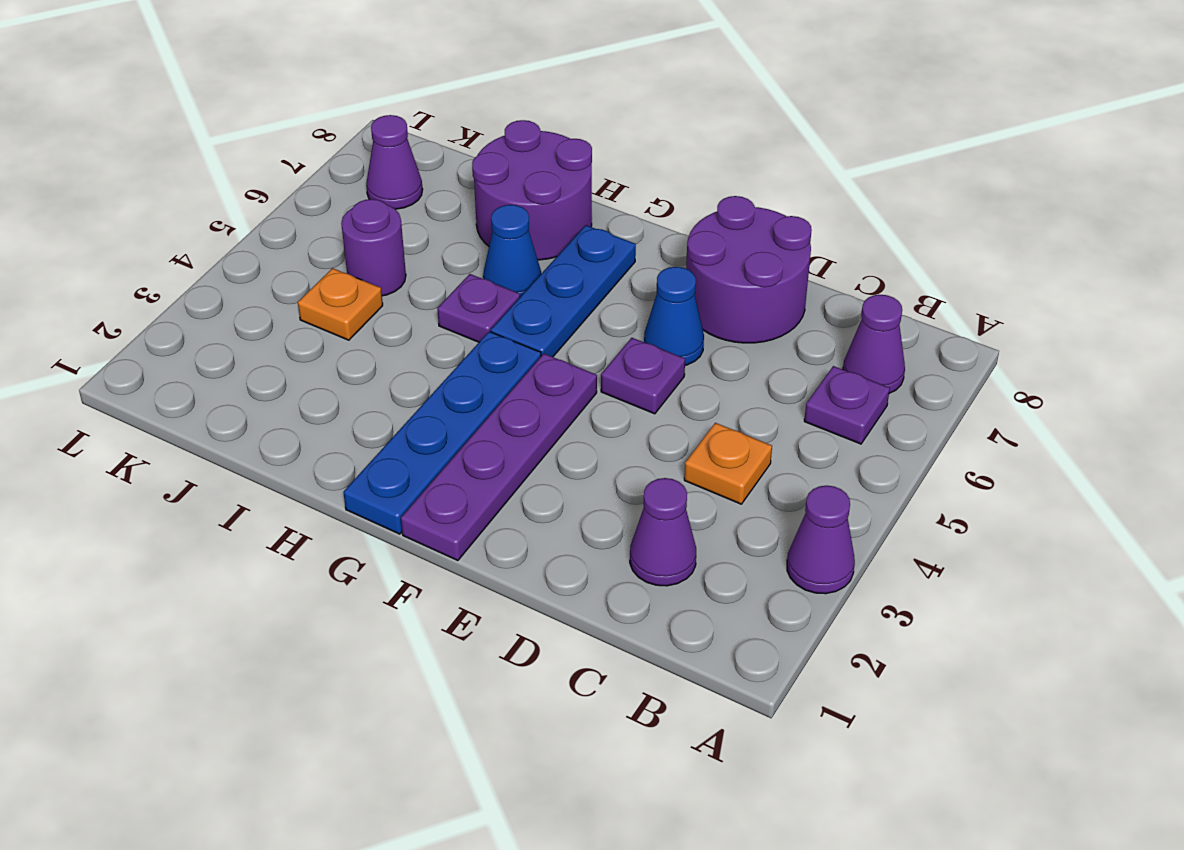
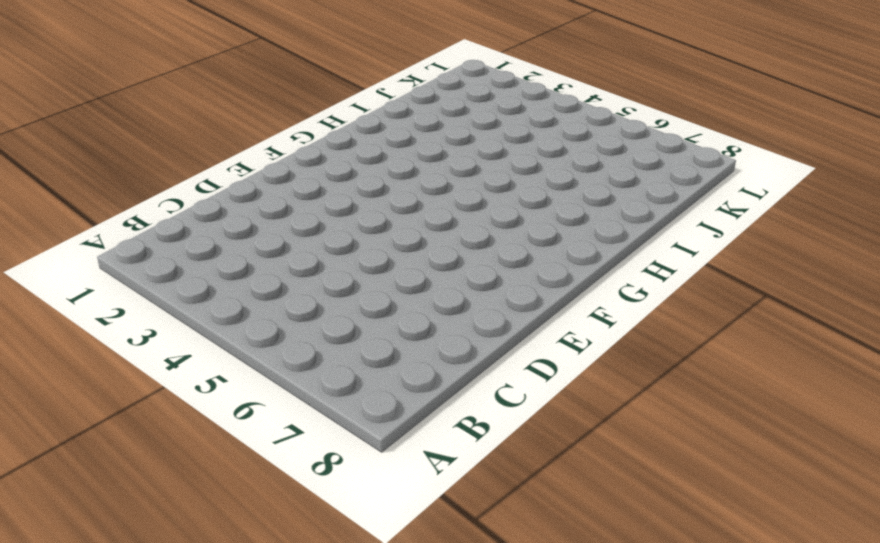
none -> purple cone A3 level 1
none -> purple plate B6 level 1
none -> purple cone B7 level 1

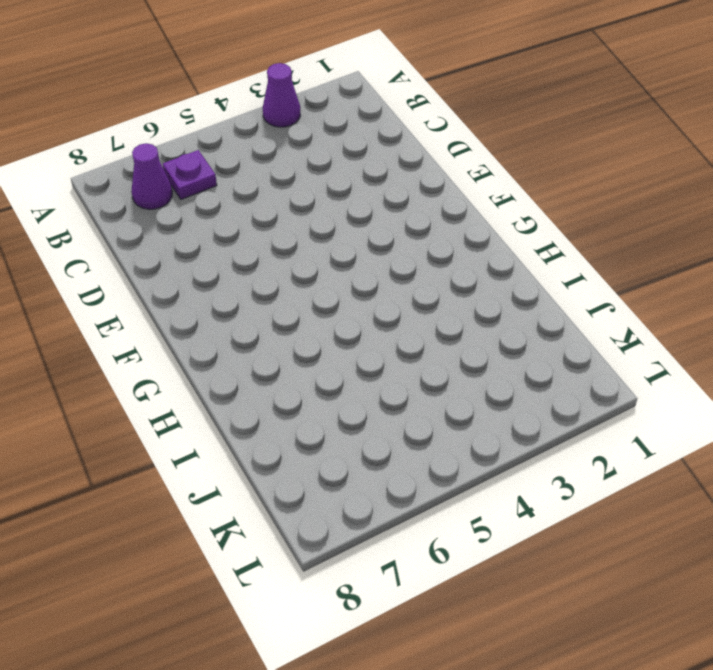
none -> purple cone C2 level 1
none -> orange plate C4 level 1
none -> purple round brick D7:E8 level 1

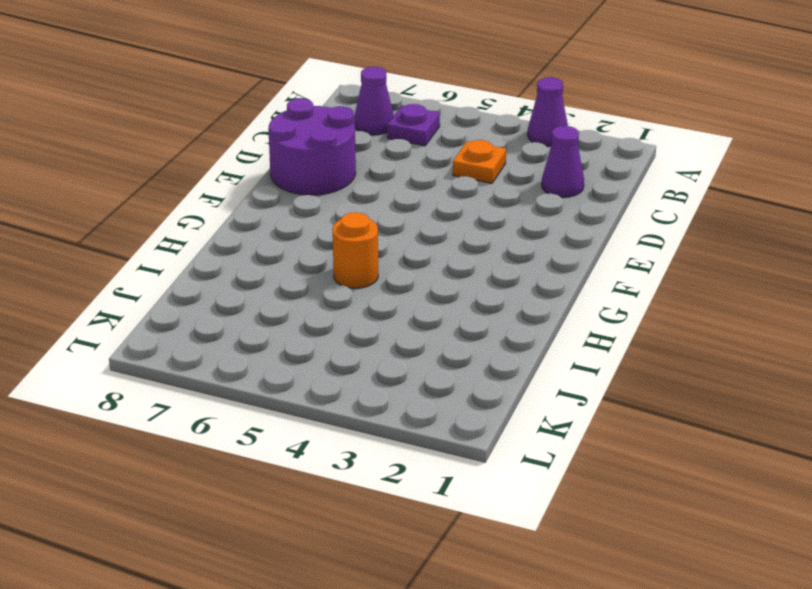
orange round brick H5 level 1 -> purple plate H5 level 1
none -> purple plate E5 level 1
none -> blue cone E6 level 1
none -> purple plate F1:F4 level 1

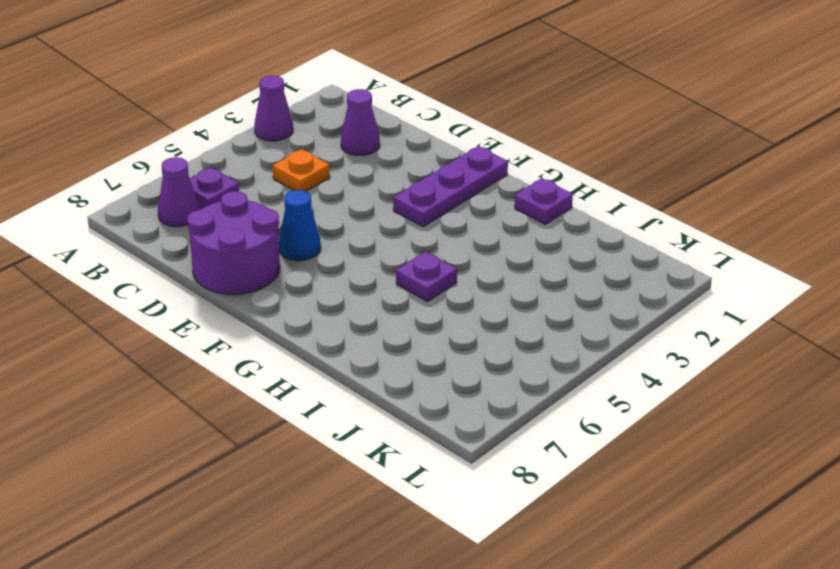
purple plate F1:F3 level 1 -> purple plate F1:F4 level 1
purple plate H1 level 1 -> purple plate E5 level 1
none -> blue plate G1:G4 level 1
none -> blue plate G5:G7 level 1
none -> blue cone H6 level 1

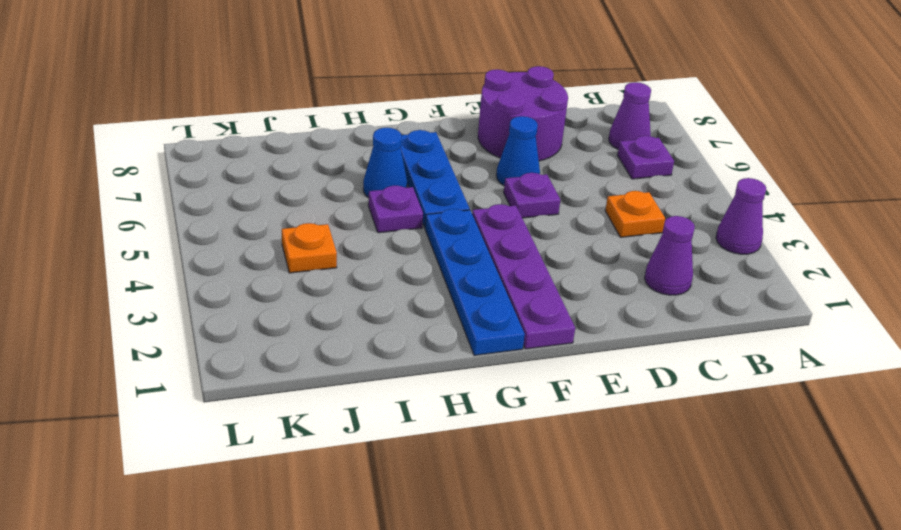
none -> purple round brick H7:I8 level 1
none -> purple round brick J5 level 1
none -> purple cone K7 level 1

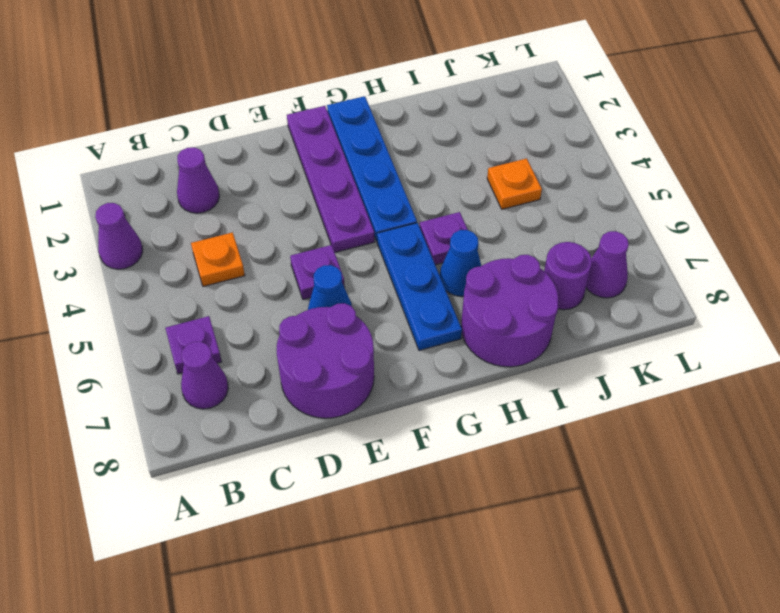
purple round brick J7 level 1 -> purple round brick J5 level 1

